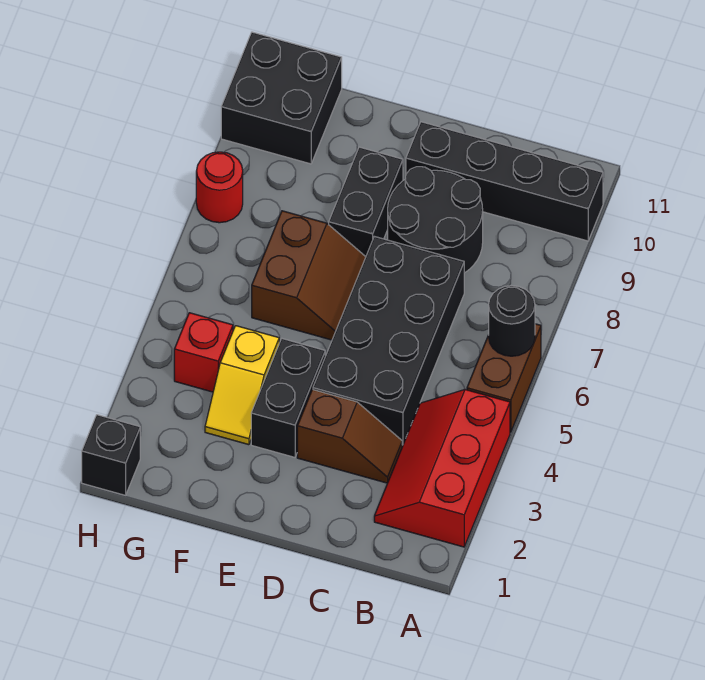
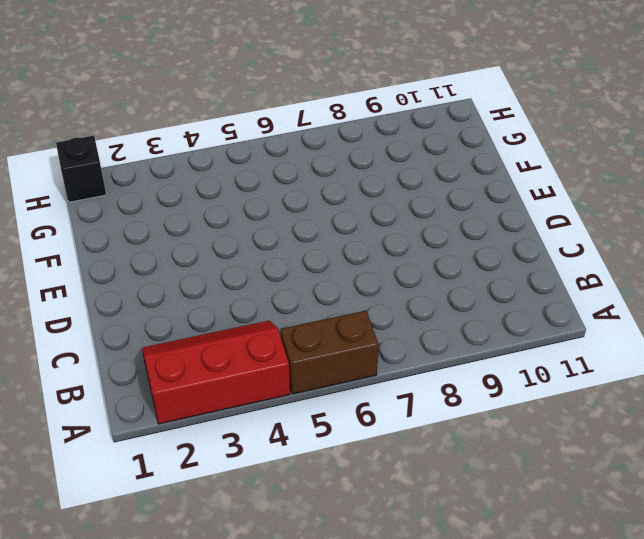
none -> black brick A10:D10 level 1
none -> brown slope C3:D3 level 1 top D
none -> black brick C4:D7 level 1

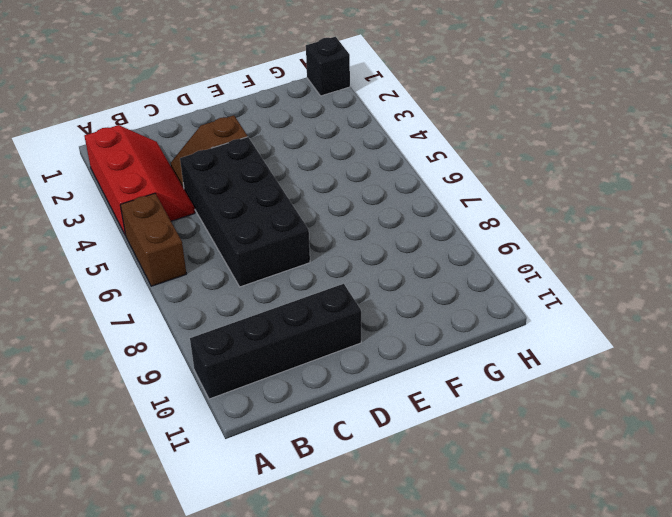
none -> black round brick C8:D9 level 1
none -> black brick E3:E4 level 1
none -> brown slope E6:F7 level 1 top F

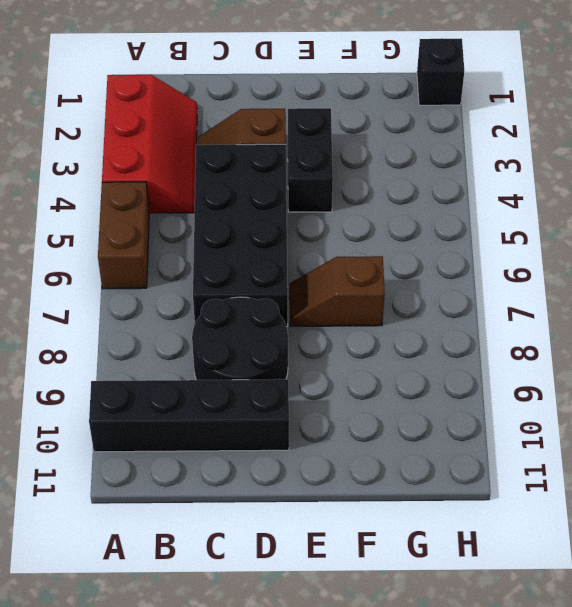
brown slope E7:F7 level 1 top F -> brown slope E6:F7 level 1 top F
none -> black brick E8:E9 level 1
none -> yellow slope F3:F4 level 1 top 4
none -> red brick G4 level 1

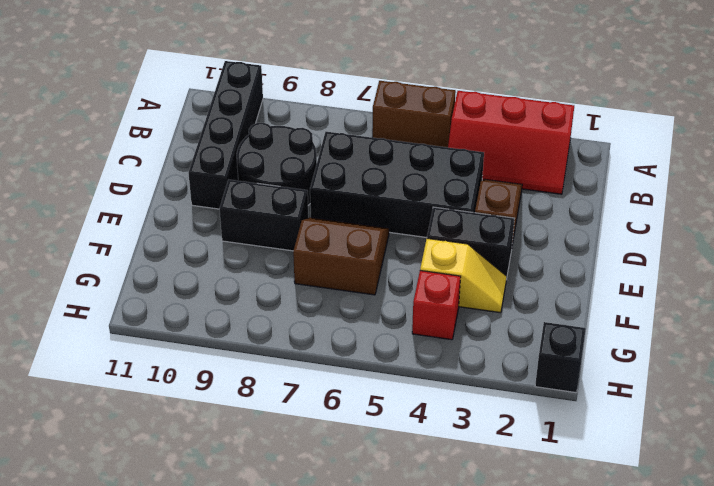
none -> black brick G10:H11 level 1
none -> red round brick H8 level 1
none -> black round brick A6 level 2

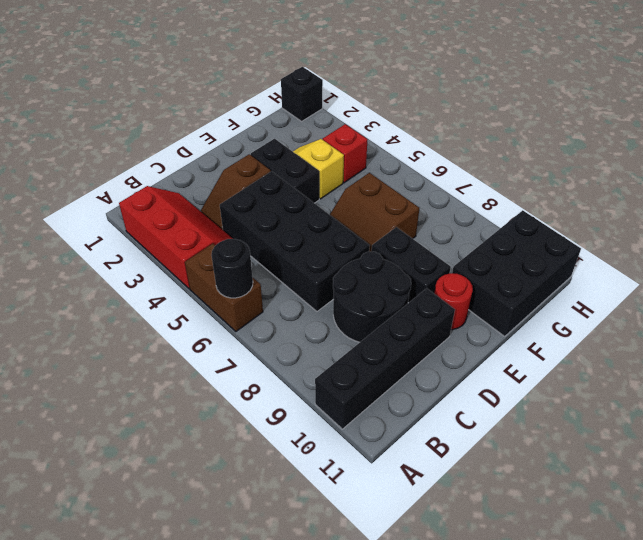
red round brick E10 level 1 -> red round brick H8 level 1
black brick F10:H11 level 1 -> black brick G10:H11 level 1

